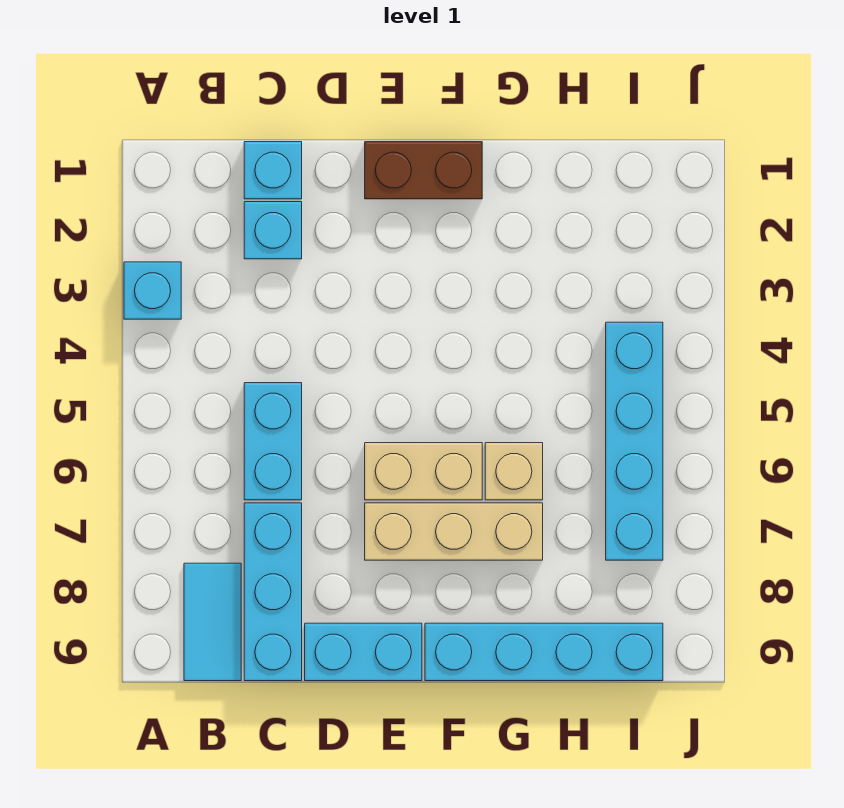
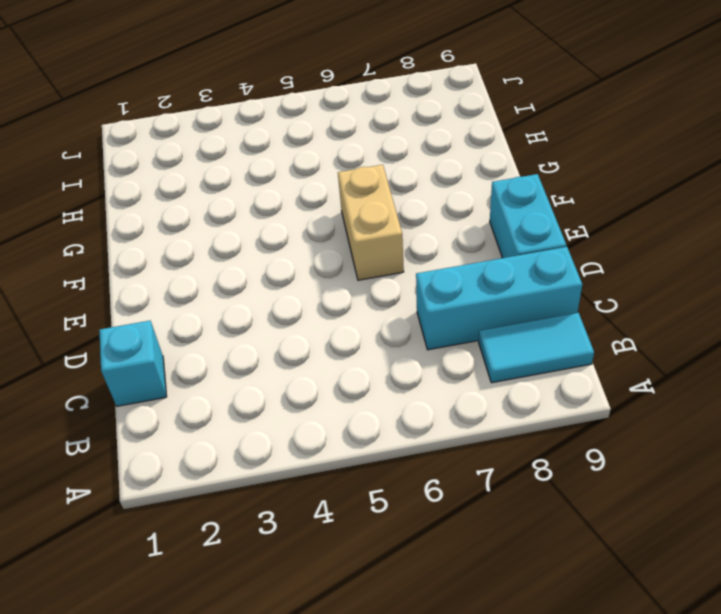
none -> cyan brick A3 level 1
none -> cyan brick C2 level 1
none -> cyan brick C5:C6 level 1

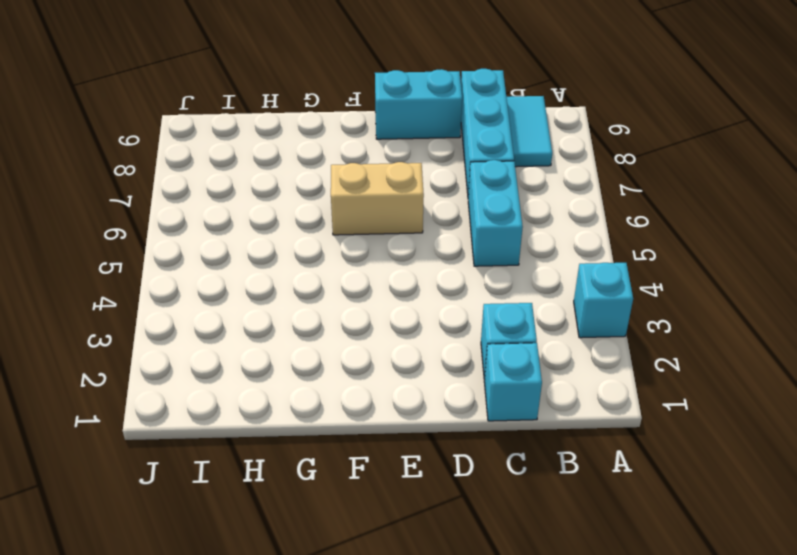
none -> brown brick E1:F1 level 1
none -> tan brick E7:G7 level 1
none -> cyan brick F9:I9 level 1

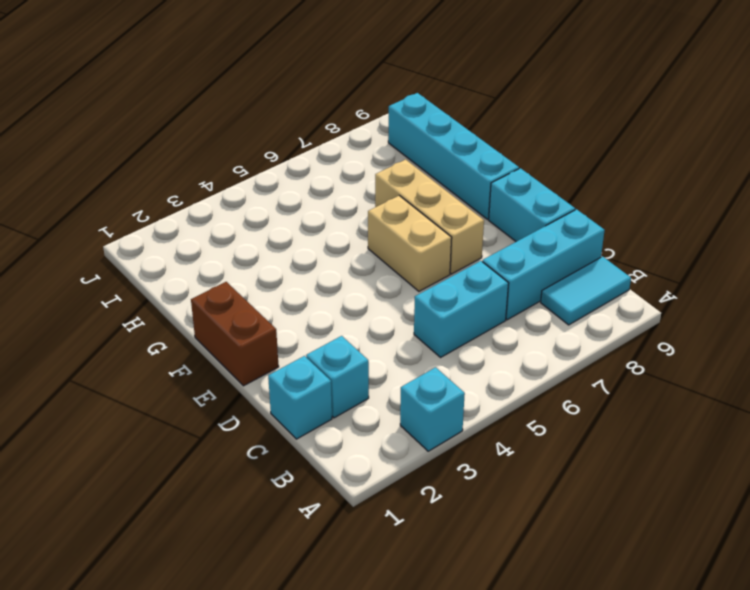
none -> tan brick G6 level 1
none -> cyan brick I4:I7 level 1

